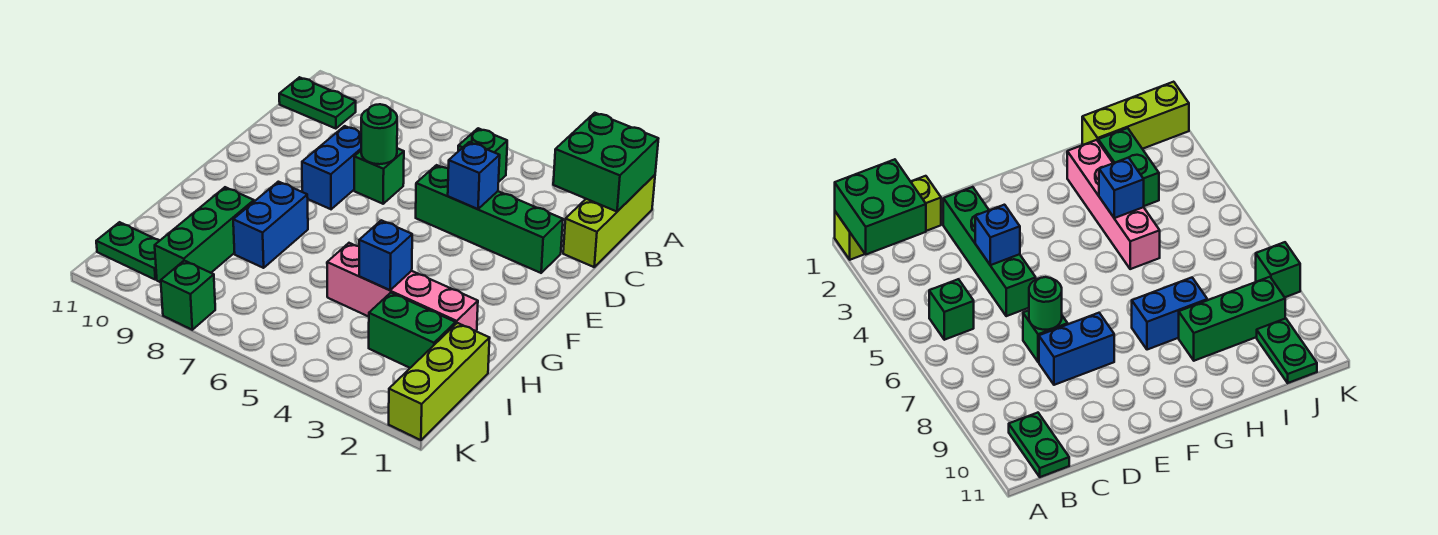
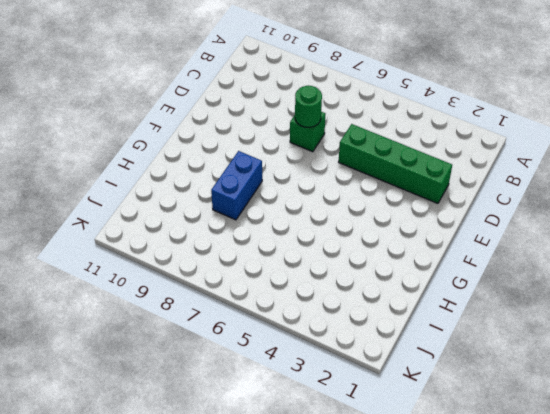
none -> lime brick A1:C1 level 1
none -> green brick B5 level 1
none -> green plate B10:B11 level 1

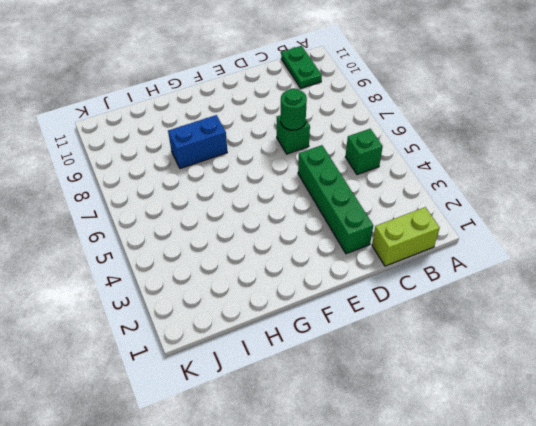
lime brick B1:C1 level 1 -> lime brick A1:C1 level 1
none -> blue brick D8:E8 level 1
none -> pink brick H2:H5 level 1
none -> green brick H9:J9 level 1

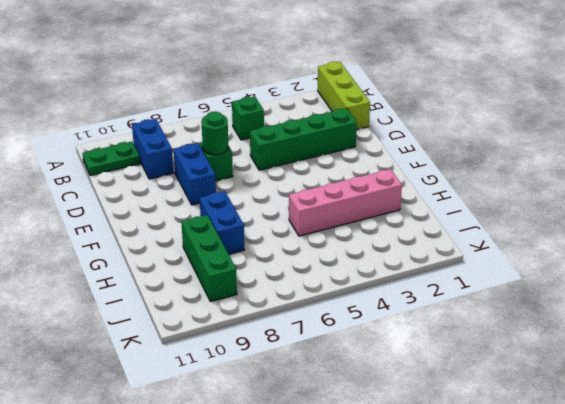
blue brick B9:C9 level 1 -> none
none -> lime brick I1:K1 level 1
none -> green brick I2:I3 level 1
none -> green plate J10:J11 level 1

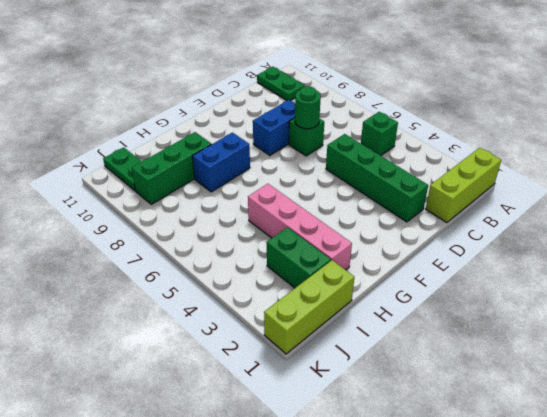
none -> green brick K8 level 1
none -> green brick A1:B2 level 2
none -> blue brick D4 level 2

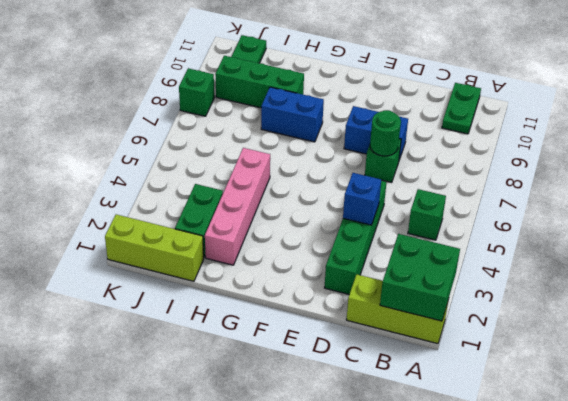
none -> blue brick H4 level 2

